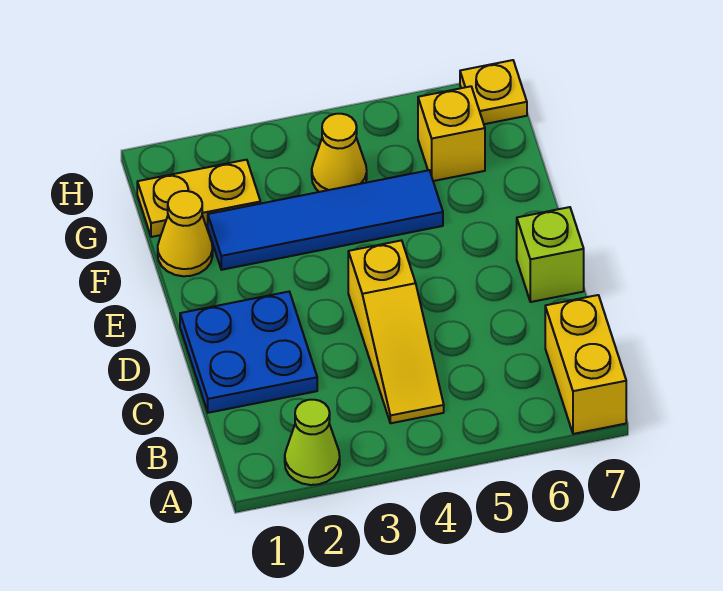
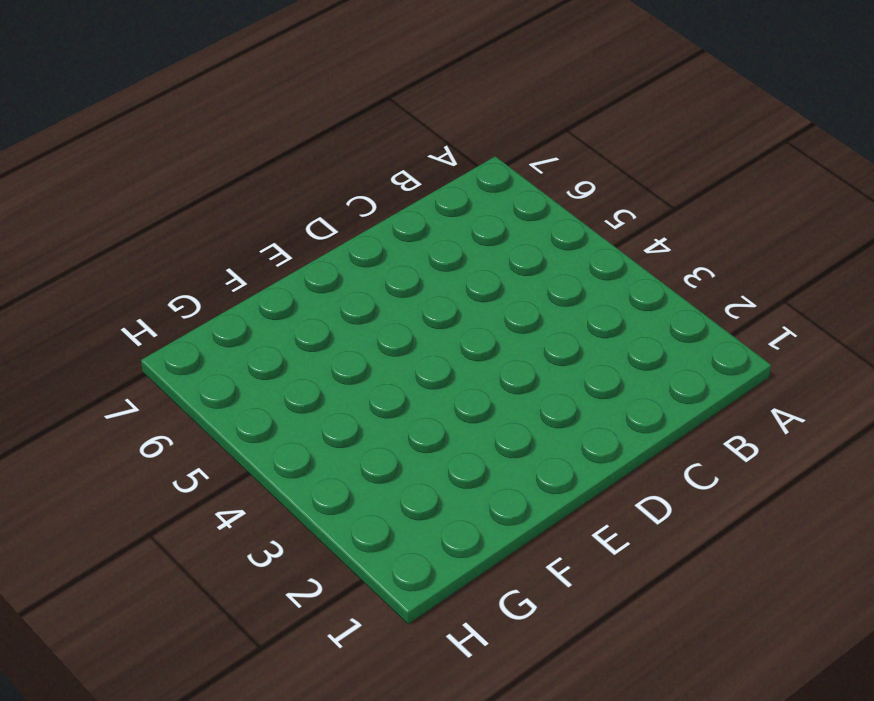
none -> lime cone A2 level 1
none -> yellow brick A7:B7 level 1

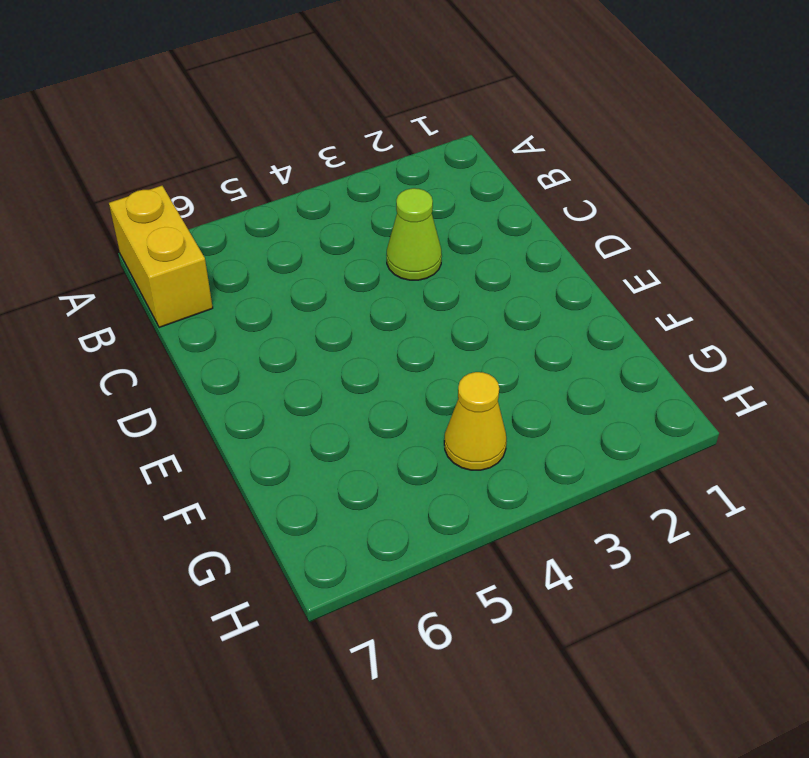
lime cone C3 level 1 -> lime cone A2 level 1
none -> yellow slope B4:D4 level 1 top D
none -> blue plate C1:D2 level 1

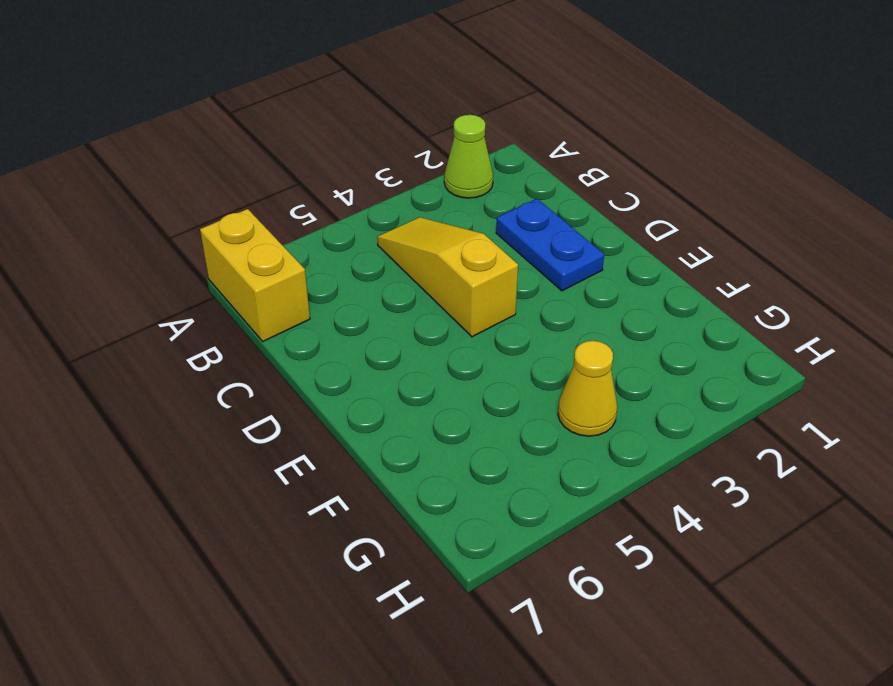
blue plate C2:D2 level 1 -> blue plate C1:D2 level 1
none -> lime brick D7 level 1
none -> yellow cone F1 level 1

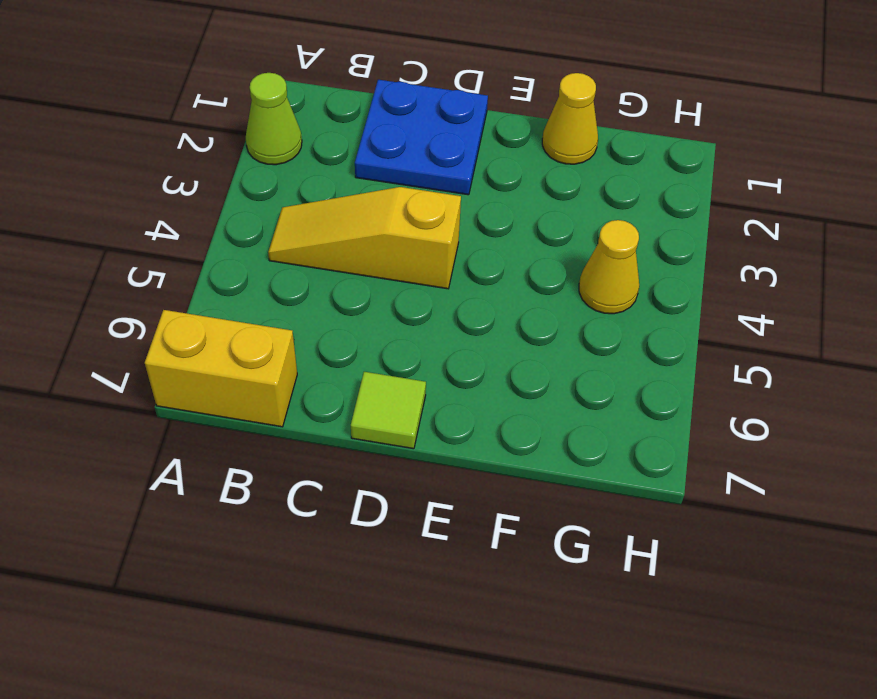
lime tile D7 level 1 -> lime brick D7 level 1
none -> blue tile F2:F5 level 1
none -> yellow plate G1:G2 level 1

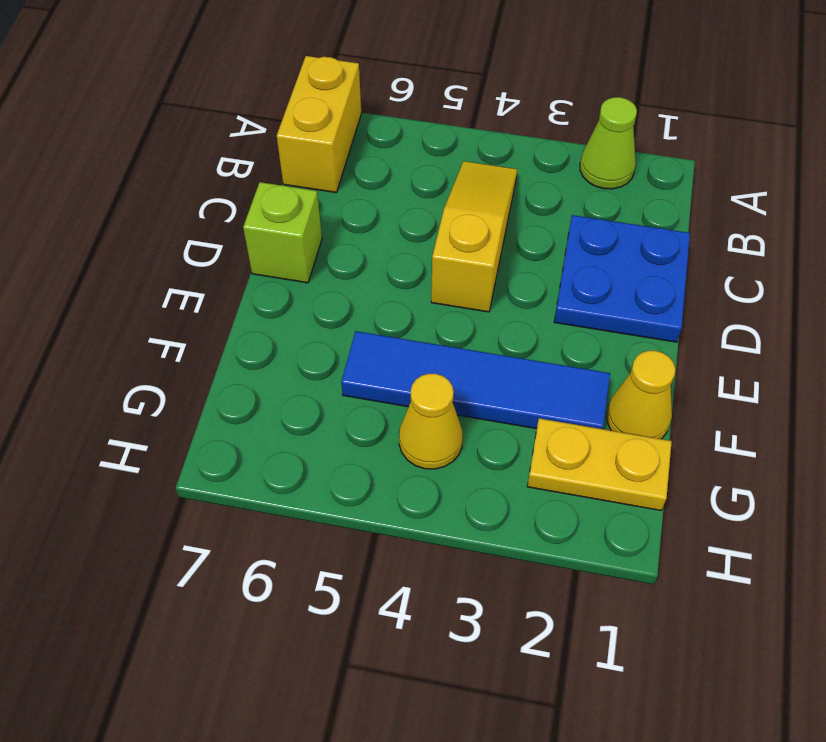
none -> yellow brick G6 level 1
none -> yellow plate H7 level 1

